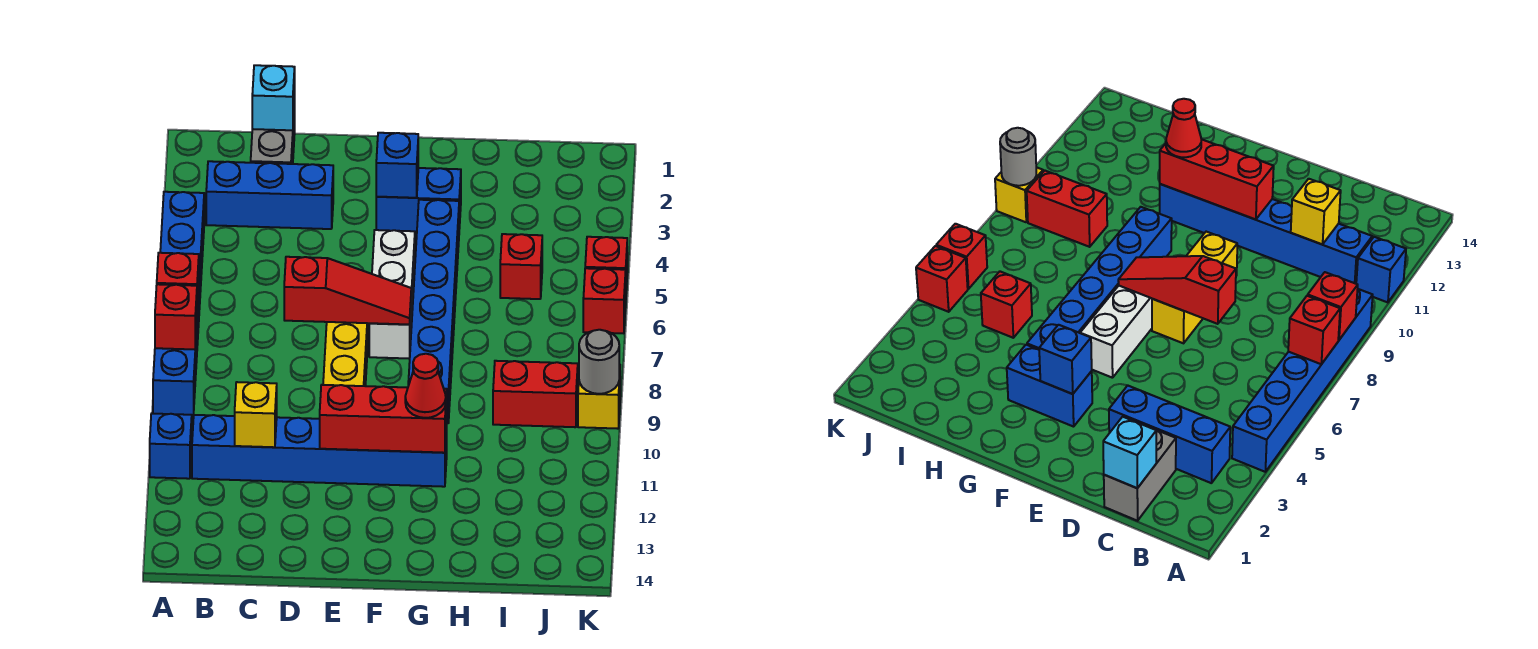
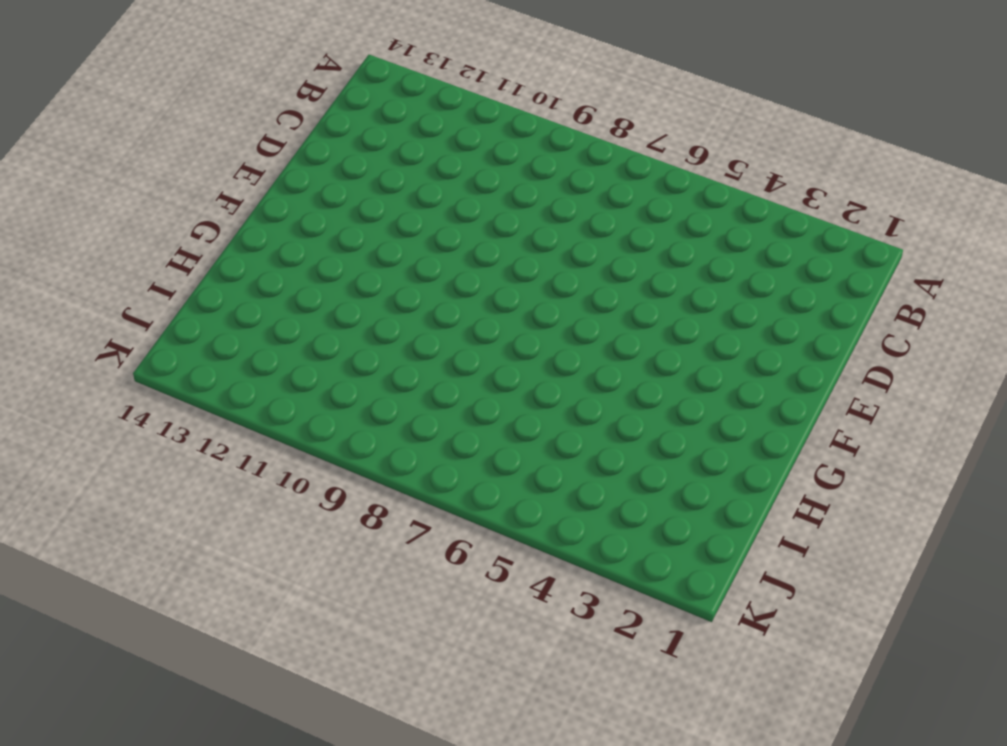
none -> blue brick A4:A9 level 1
none -> blue brick A11 level 1
none -> blue brick B3:D3 level 1

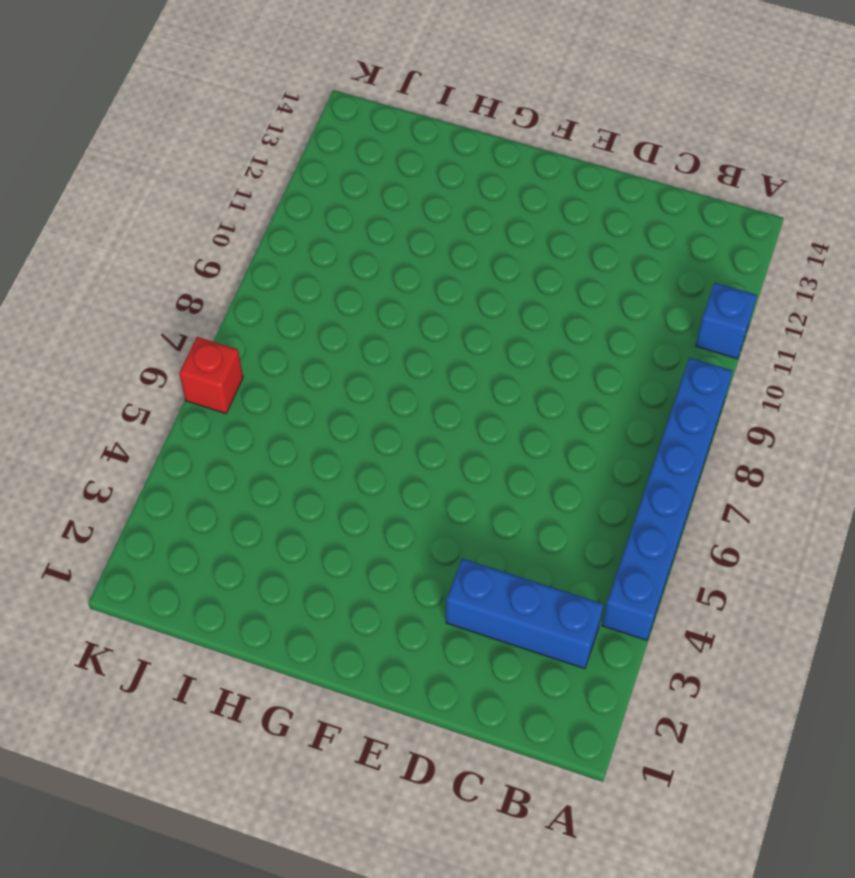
none -> blue brick B11:G11 level 1
none -> grey brick C1:C2 level 1
none -> yellow brick E7:E9 level 1

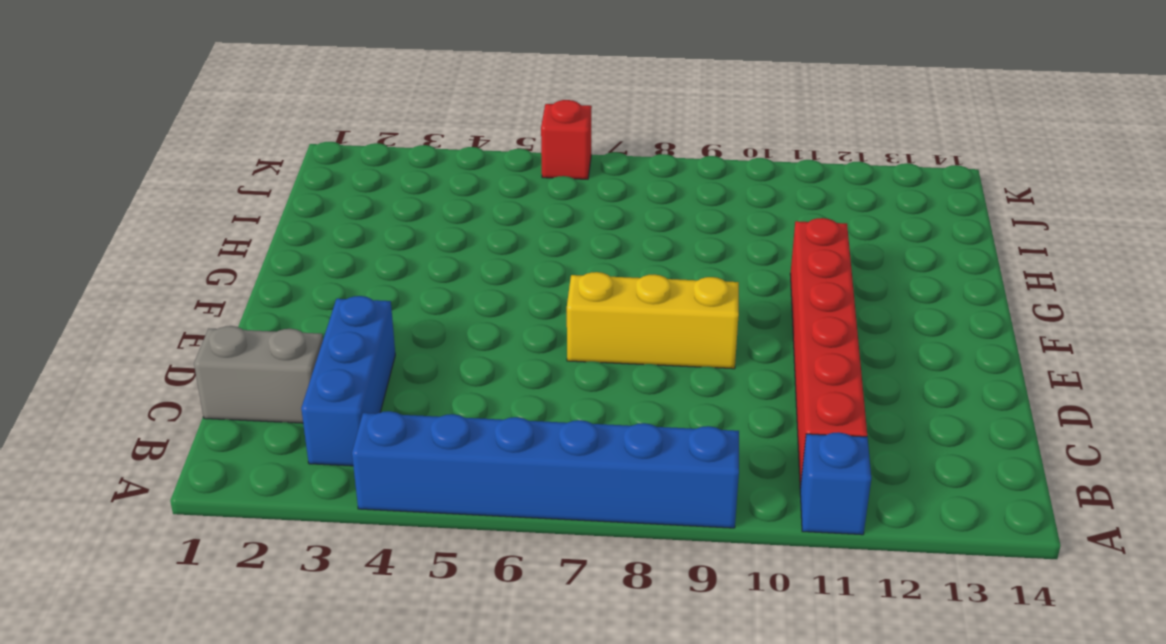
red brick B11:G11 level 1 -> blue brick B11:G11 level 1
none -> blue brick F3:G3 level 1
none -> white brick F5:F7 level 1
none -> blue brick G4:G9 level 1

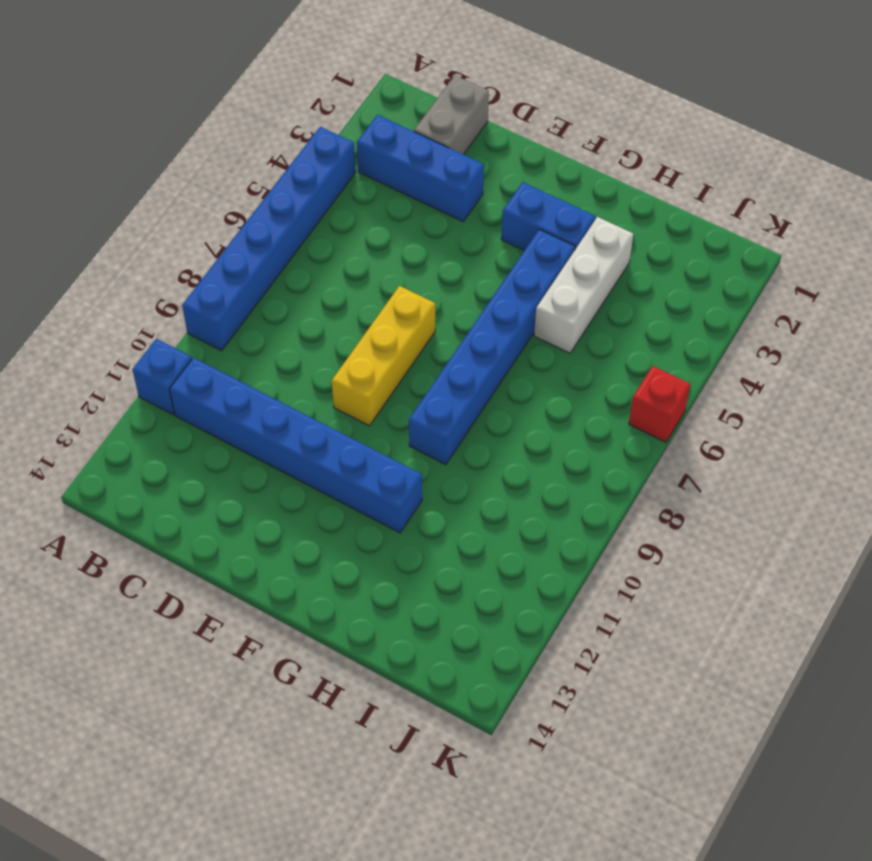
white brick H3:H5 level 1 -> white brick F5:F7 level 1
none -> red brick I5 level 1
none -> red brick I9:J9 level 1
none -> red brick K5 level 1

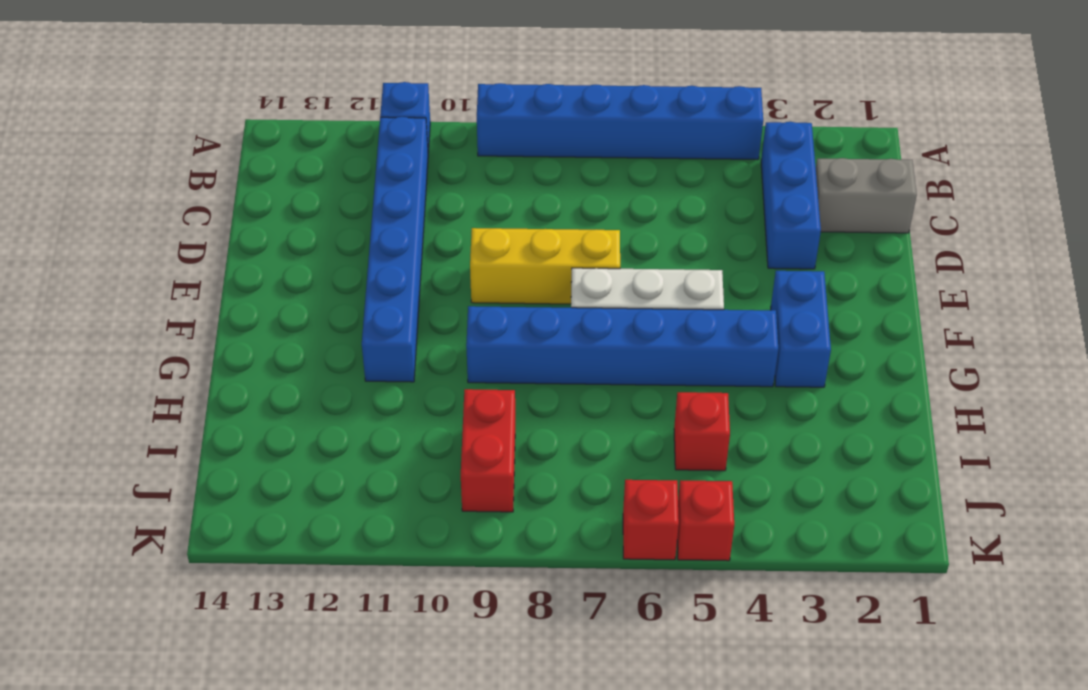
none -> yellow brick K9 level 1
none -> red brick A7 level 2
none -> red brick A8 level 2

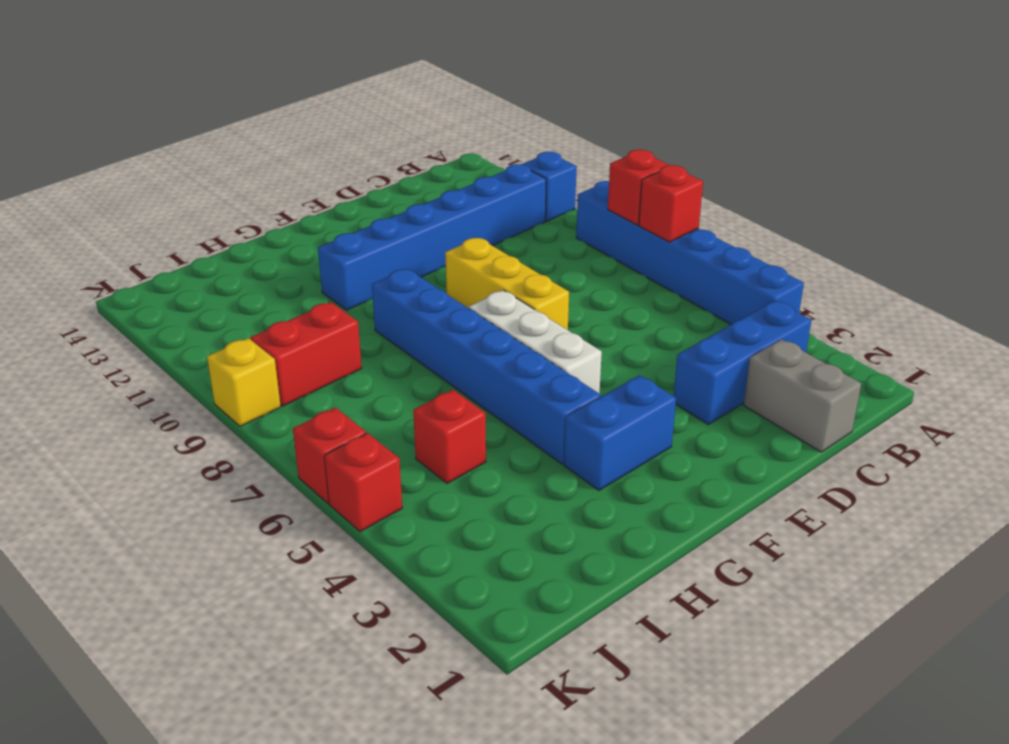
none -> cyan brick C1 level 2
none -> yellow brick C11 level 2
none -> red slope D7:F7 level 2 top D

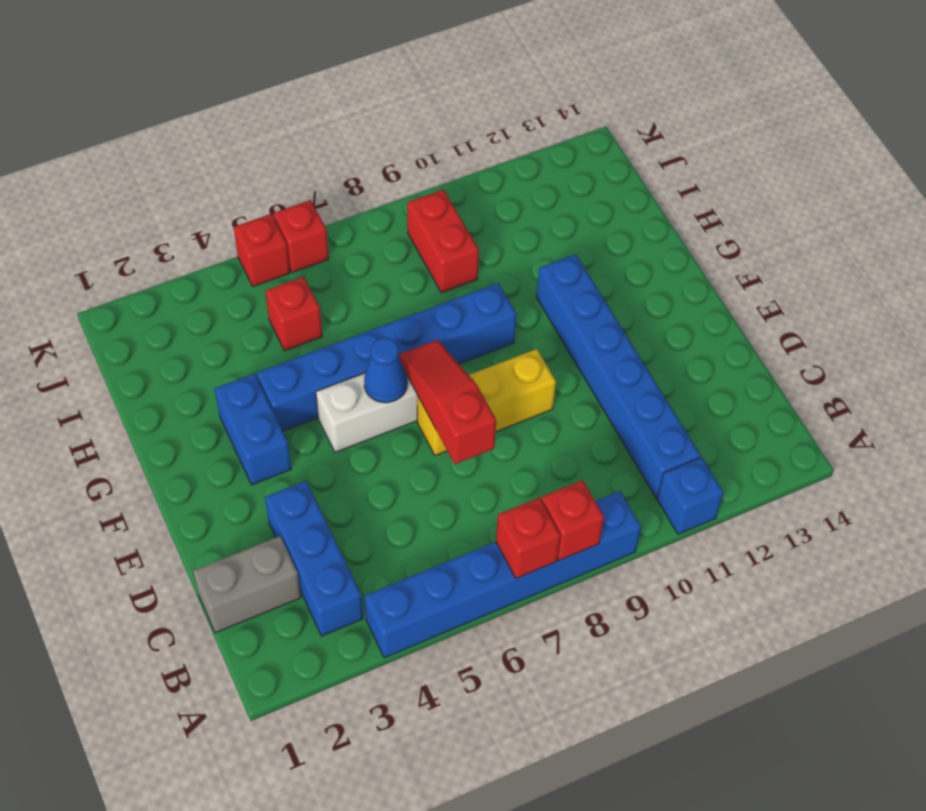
blue cone F6 level 2 -> none
none -> yellow brick K9 level 1
none -> cyan brick C1 level 2
none -> yellow brick C11 level 2

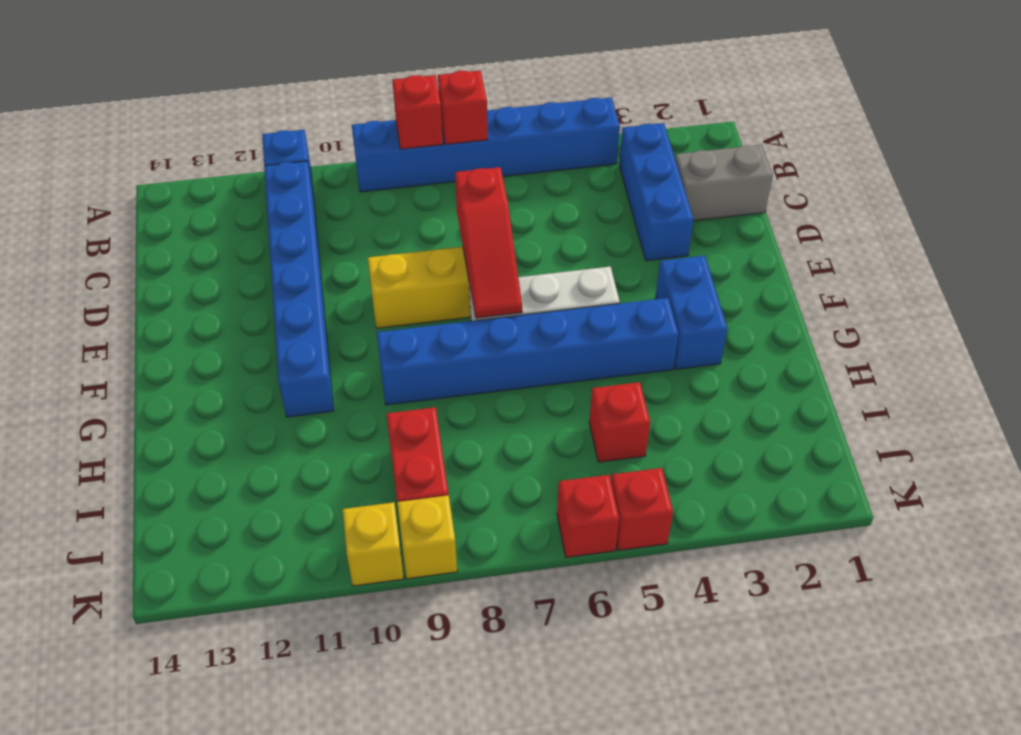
yellow brick K10 level 1 -> yellow brick C11 level 2
none -> cyan brick C1 level 2
none -> red brick E11:G11 level 2
none -> blue brick F3 level 2

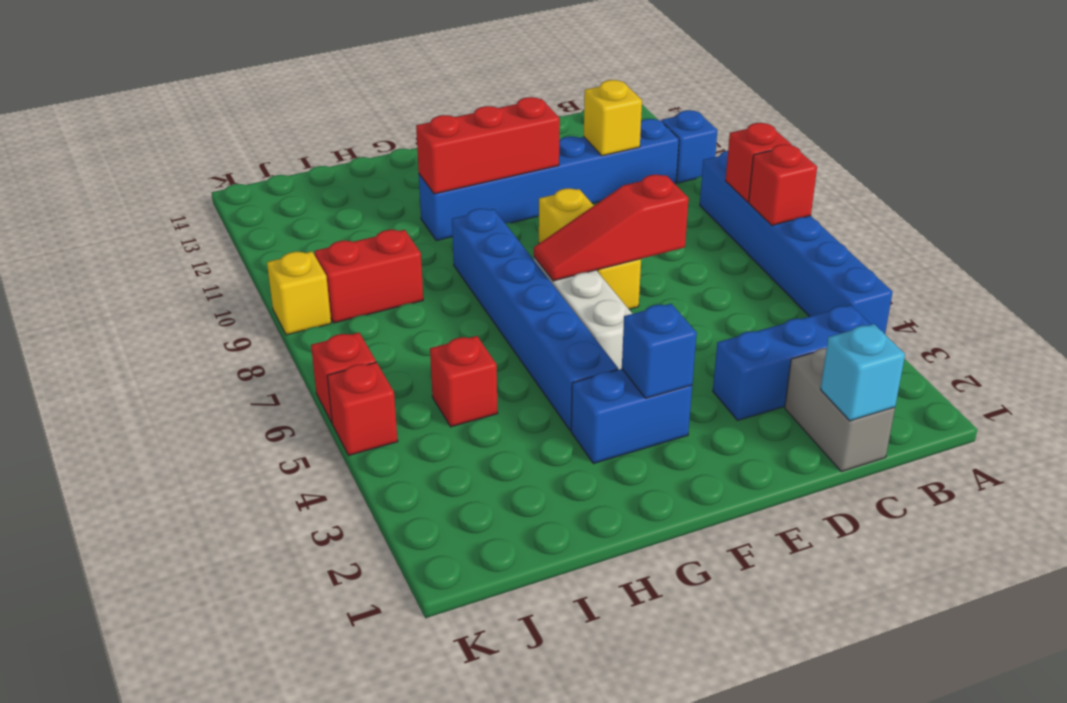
none -> grey round brick K9 level 2
none -> red cone G11 level 3

